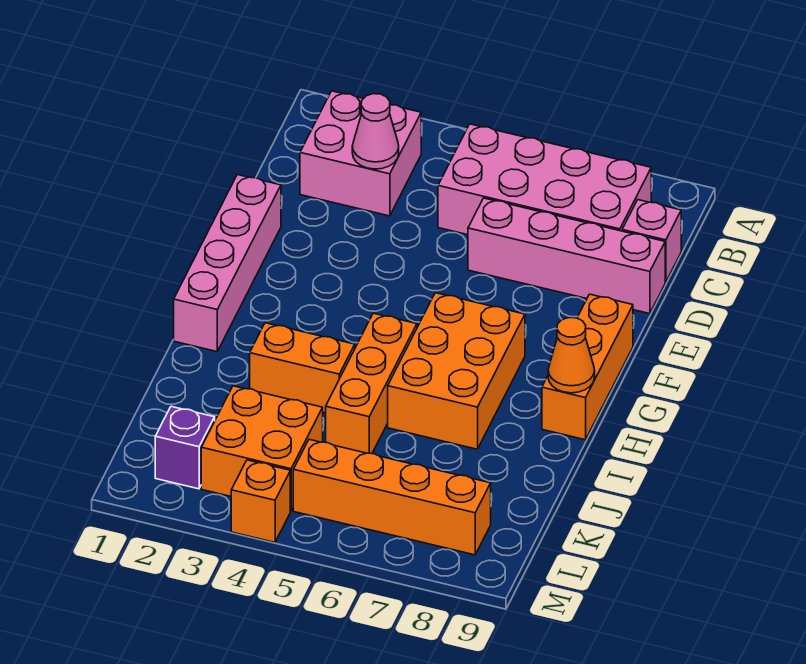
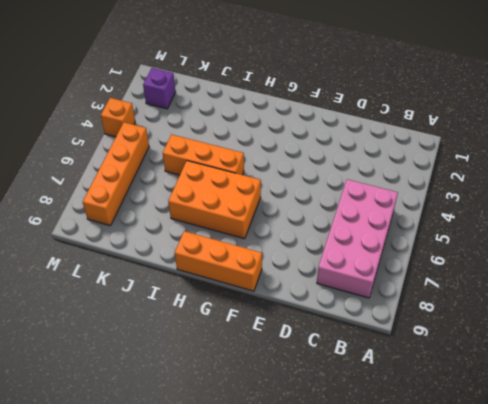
none -> pink brick B2:C3 level 1
none -> pink brick C9 level 1
none -> pink brick D6:D9 level 1

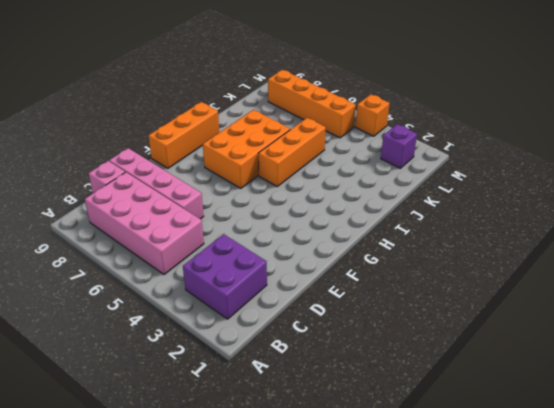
purple brick B2:C3 level 1 -> pink brick B2:C3 level 1
none -> pink brick E1:H1 level 1
none -> orange brick I3:I4 level 1
none -> orange brick K3:L4 level 1

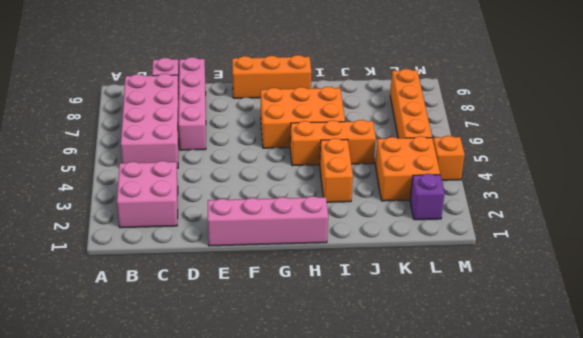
none -> pink cone C3 level 2
none -> orange cone H9 level 2

